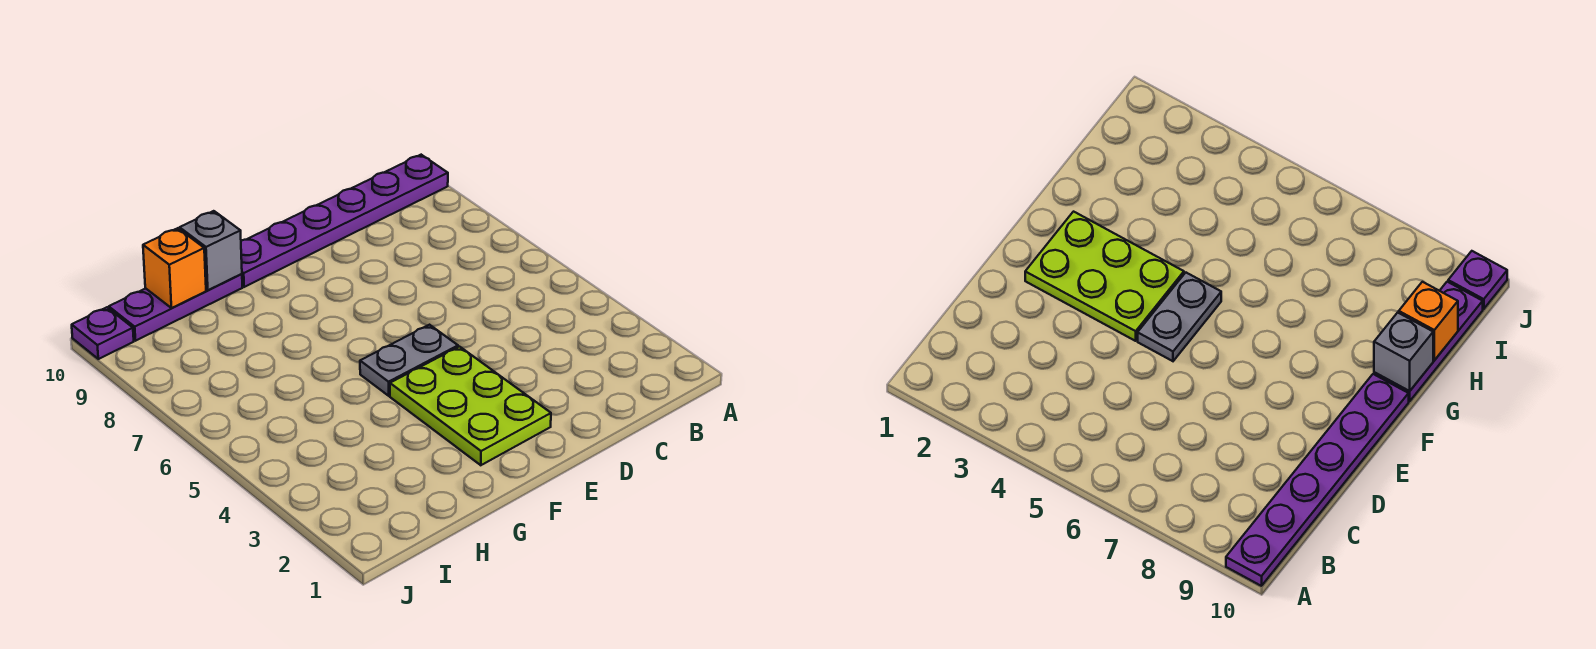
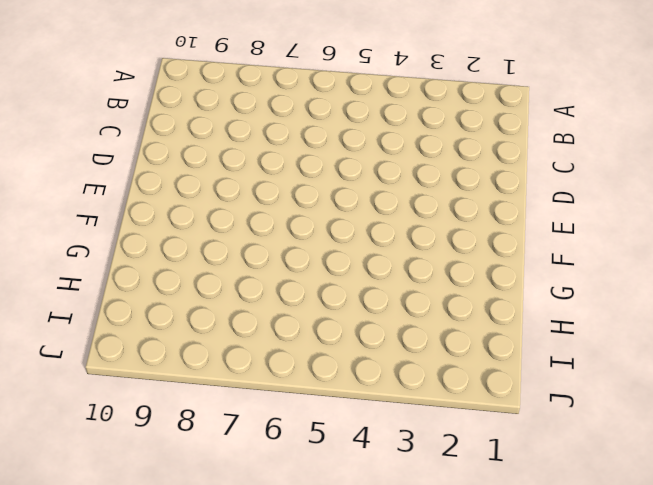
none -> purple plate A10:F10 level 1
none -> lime plate E2:F4 level 1

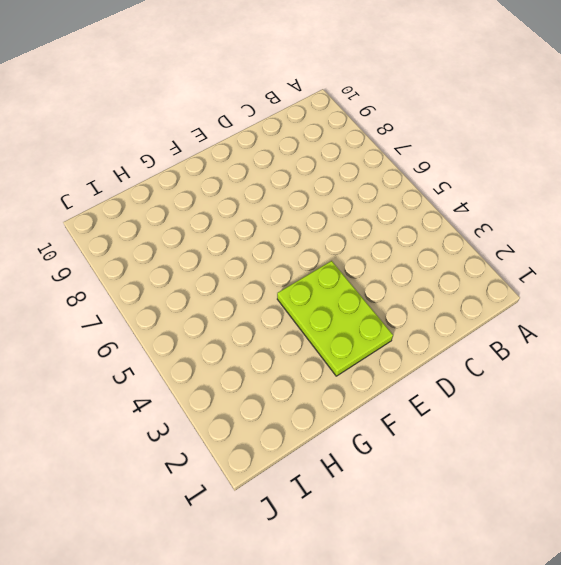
none -> purple plate A10:F10 level 1
none -> grey plate E5:F5 level 1

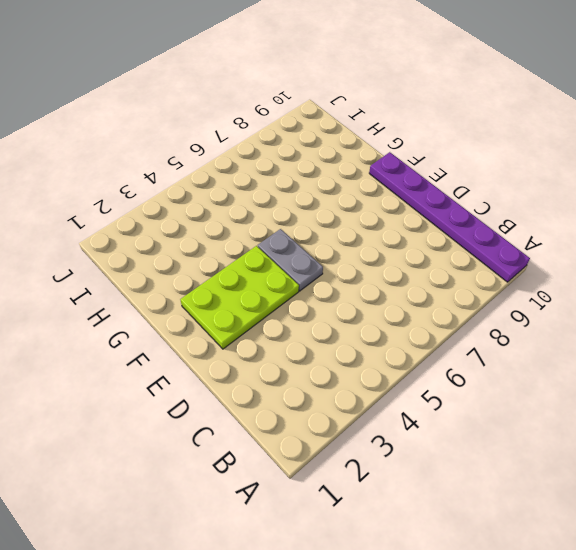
none -> purple plate G10:I10 level 1
none -> purple plate J10 level 1

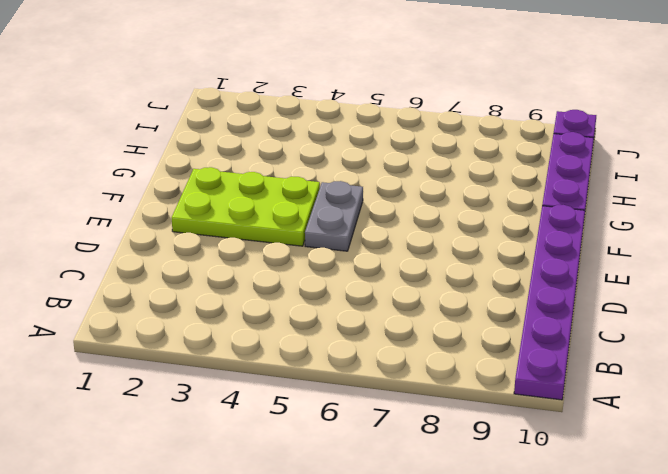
none -> grey brick G10 level 2
none -> orange brick H10 level 2

